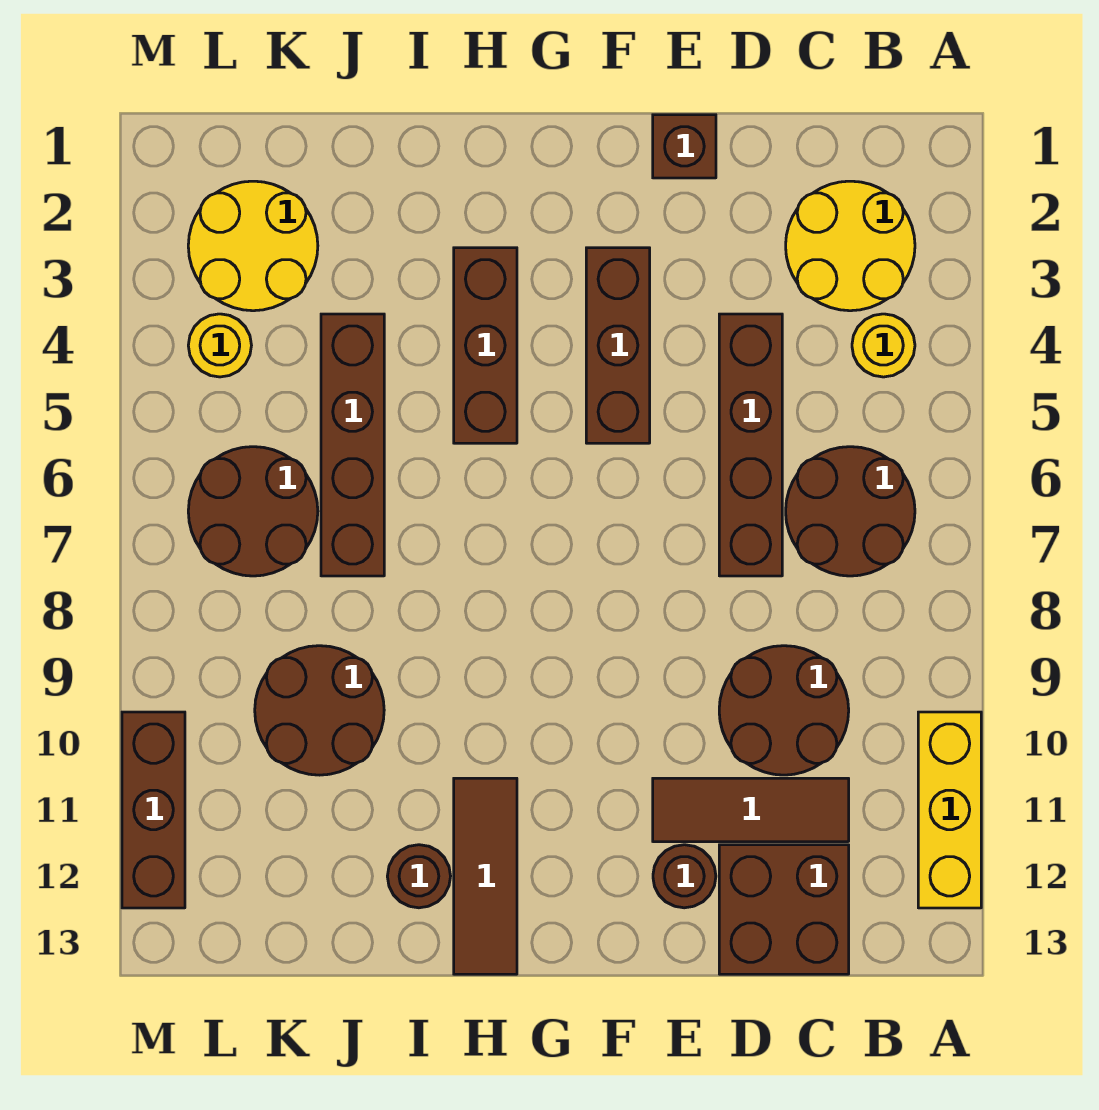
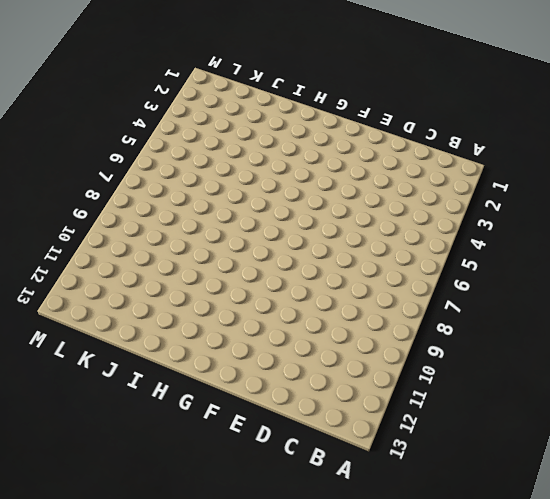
none -> yellow brick A10:A12 level 1
none -> yellow round brick B2:C3 level 1
none -> yellow round brick B4 level 1

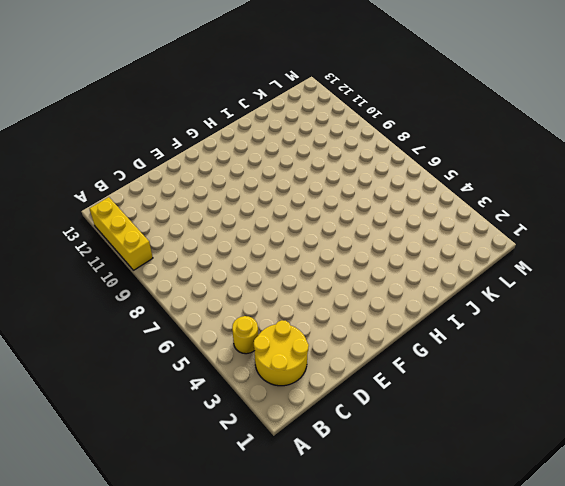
none -> brown round brick B6:C7 level 1
none -> brown round brick C9:D10 level 1
none -> brown tile C11:E11 level 1

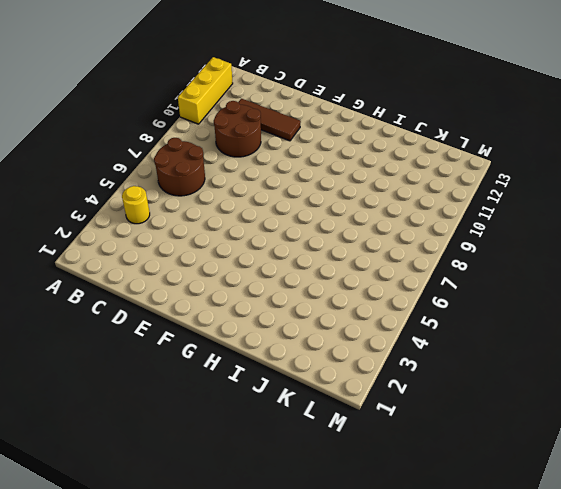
none -> yellow round brick B2:C3 level 1
none -> brown brick C12:D13 level 1
none -> brown brick D4:D7 level 1

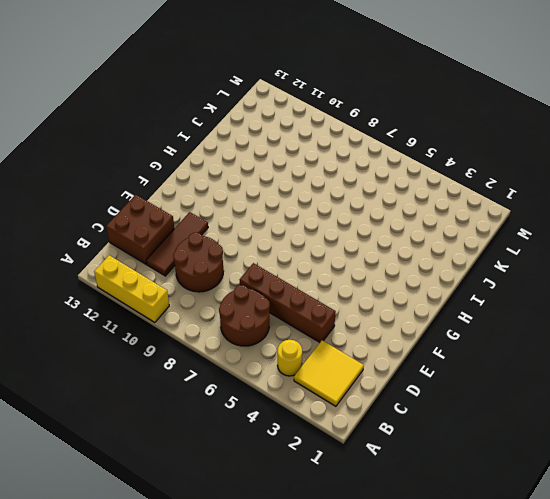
yellow tile B2:C3 level 1 -> yellow round brick B2:C3 level 1
none -> brown brick E1 level 1
none -> brown round brick E12 level 1
none -> brown brick F3:F5 level 1

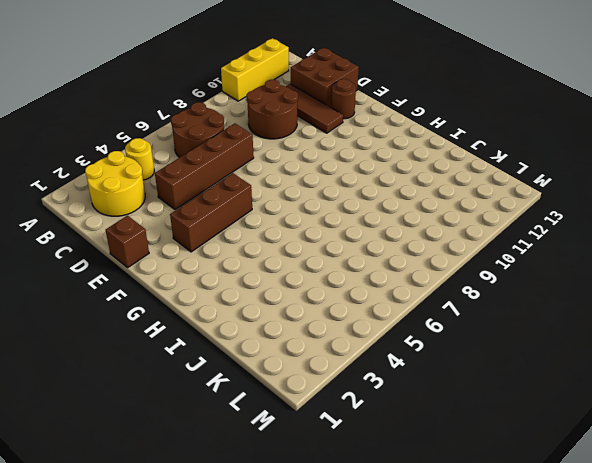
none -> brown brick H3:H5 level 1
none -> brown tile H11:H13 level 1
none -> brown round brick I12 level 1

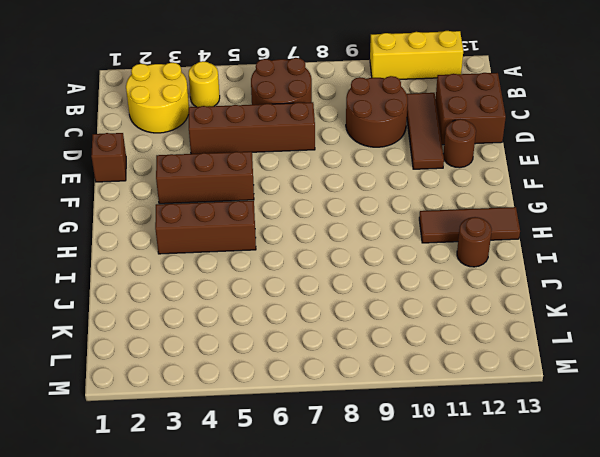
none -> brown brick J4:J7 level 1
none -> brown round brick J9:K10 level 1
none -> yellow round brick K2:L3 level 1

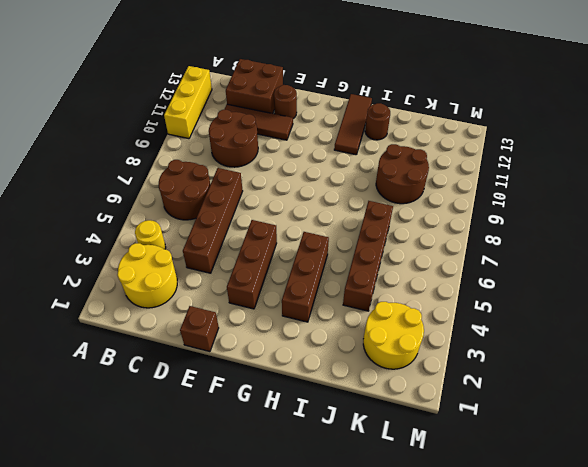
none -> brown round brick K6:L7 level 1
none -> yellow round brick L4 level 1
none -> brown brick M10:M12 level 1

